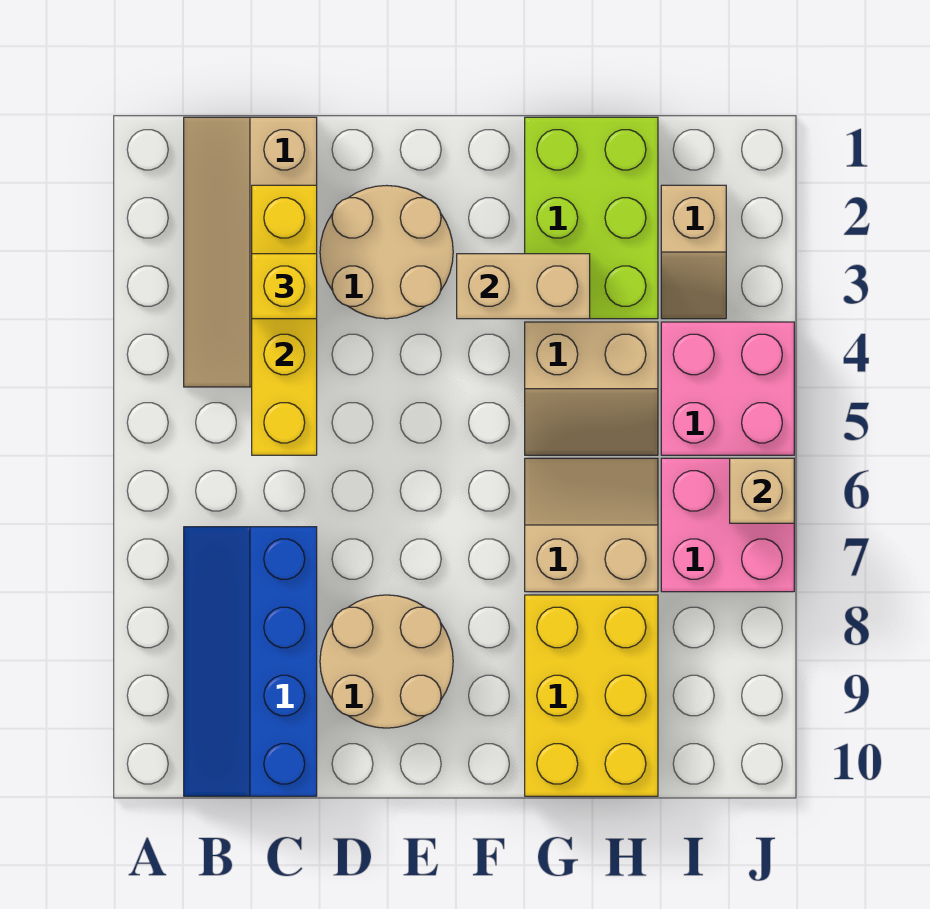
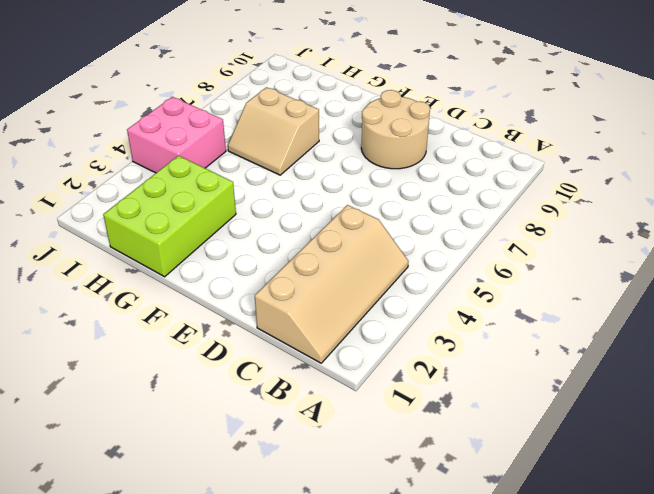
none -> blue slope B7:C10 level 1 top C
none -> tan round brick D2:E3 level 1
none -> tan slope G4:H5 level 1 top 4

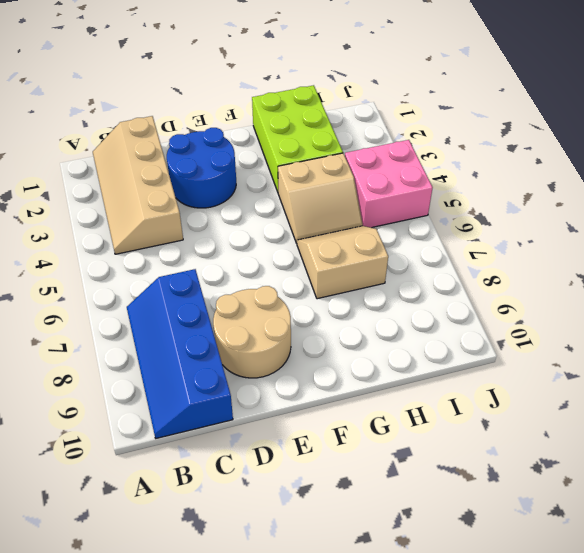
blue round brick D2:E3 level 1 -> tan round brick D2:E3 level 1
none -> yellow brick G8:H10 level 1
none -> tan slope I2:I3 level 1 top 2
none -> pink brick I6:J7 level 1

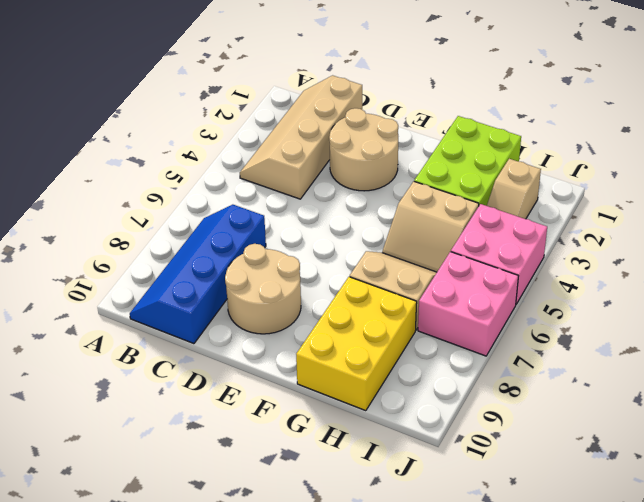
none -> yellow brick C2:C5 level 2
none -> tan brick F3:G3 level 2
none -> tan brick J6 level 2

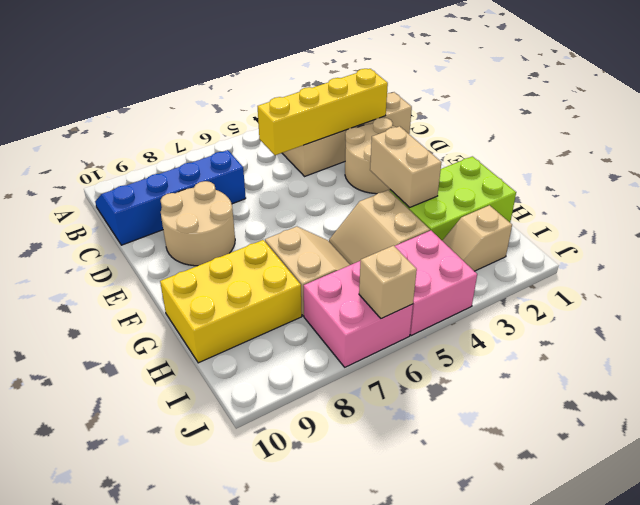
none -> yellow brick C3 level 3

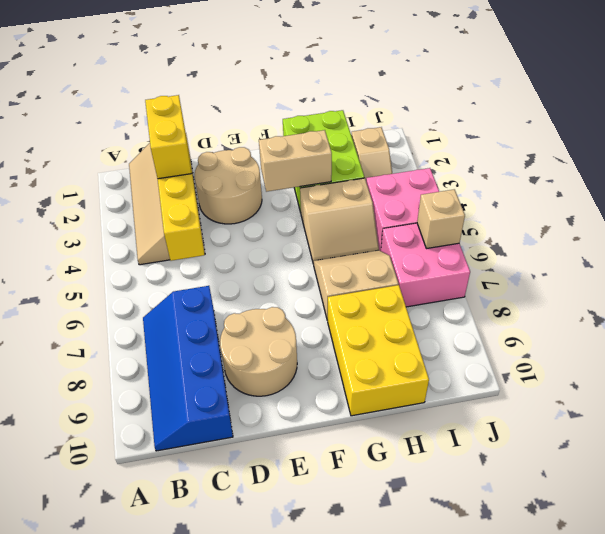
yellow brick C2:C3 level 3 -> yellow brick C3 level 3

